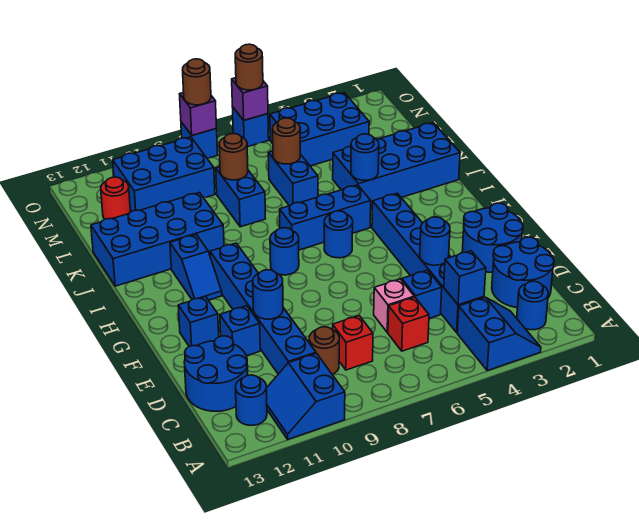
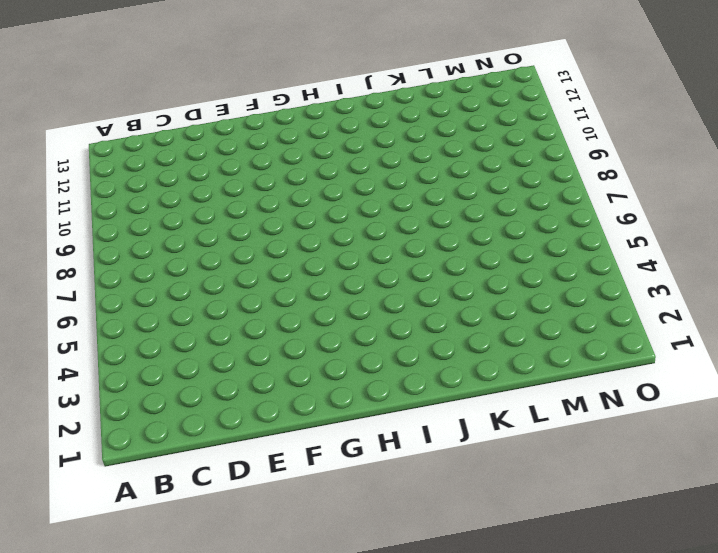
none -> blue slope A3:B4 level 1 top 4
none -> blue slope A10:B11 level 1 top 10
none -> blue round brick B2 level 1
none -> blue round brick B12 level 1

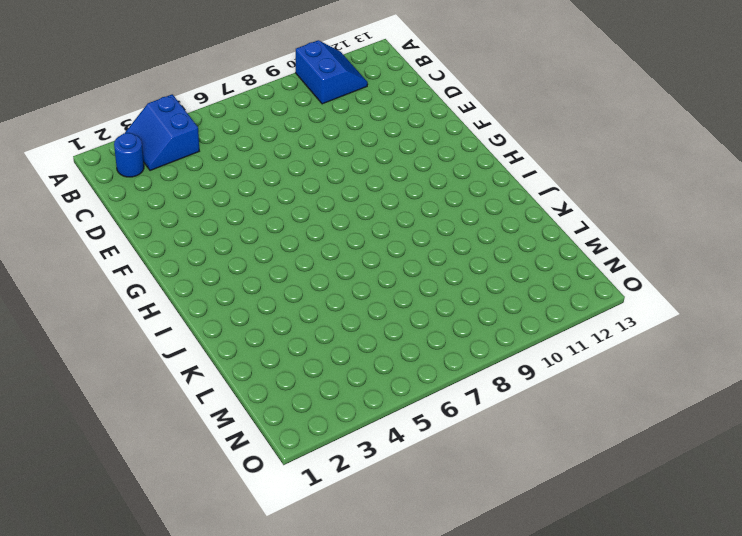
none -> blue round brick B12 level 1
none -> blue round brick C1:D2 level 1
none -> blue brick C4:H4 level 1
none -> red brick C6 level 1

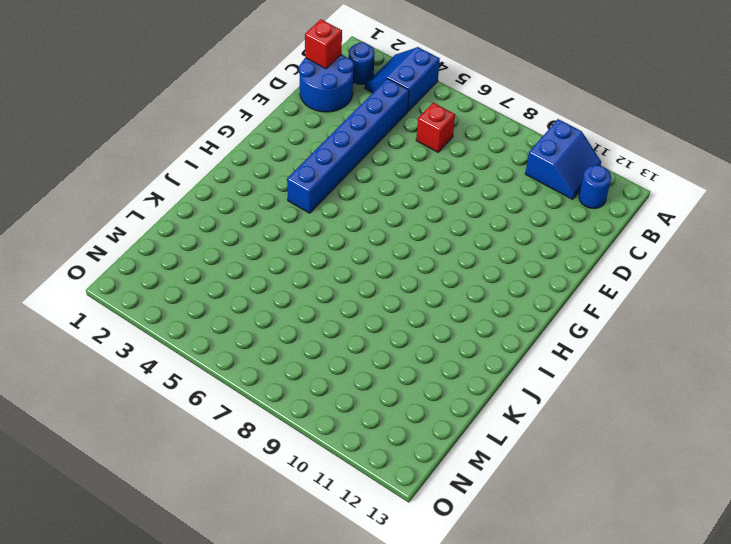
red brick C1 level 2 -> red brick C8 level 1
none -> brown round brick C9 level 1
none -> blue brick C10:H10 level 1
none -> blue round brick C12:D13 level 1
none -> blue brick D5 level 1

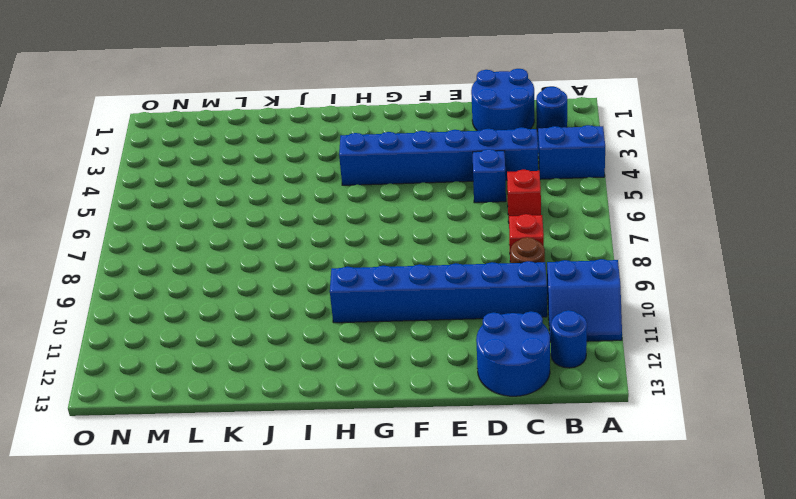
none -> pink brick D6 level 1
none -> blue round brick E1:F2 level 1
none -> blue brick E11 level 1
none -> blue brick F12 level 1

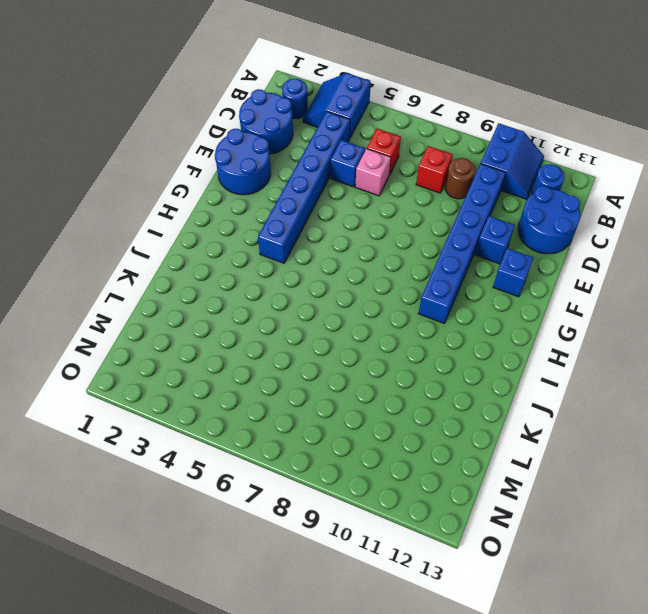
none -> blue round brick H6 level 1
none -> blue round brick H8 level 1
none -> blue slope H11:I11 level 1 top I
none -> blue brick I5:I7 level 1

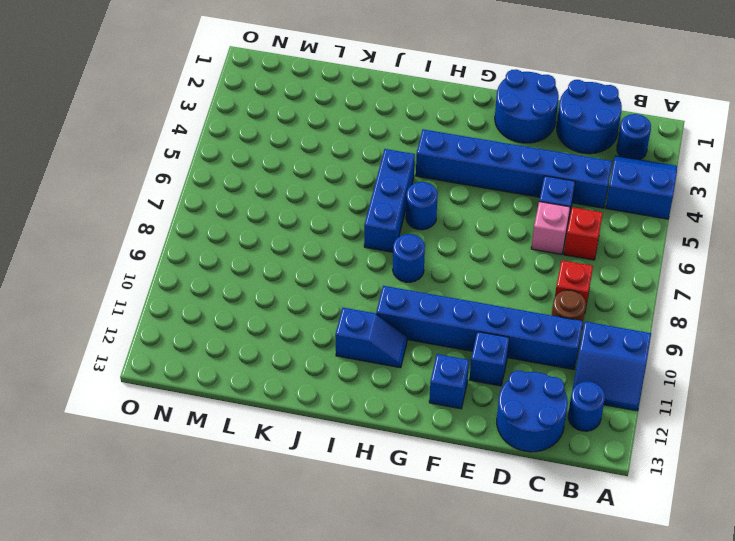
none -> blue brick J1:K4 level 1
none -> blue brick J10:K13 level 1
none -> blue brick K6:L6 level 1
none -> blue brick K8:L8 level 1

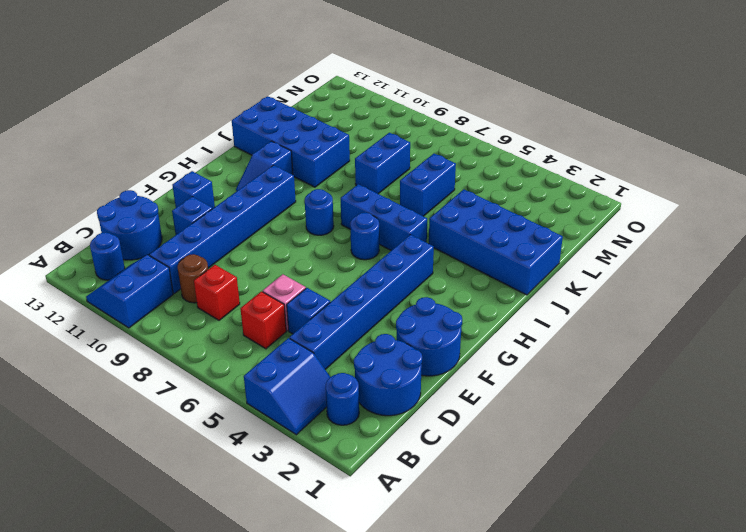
none -> blue brick M3:N5 level 1
none -> blue brick M9:N11 level 1
none -> red round brick M12 level 1
none -> blue brick O6 level 1

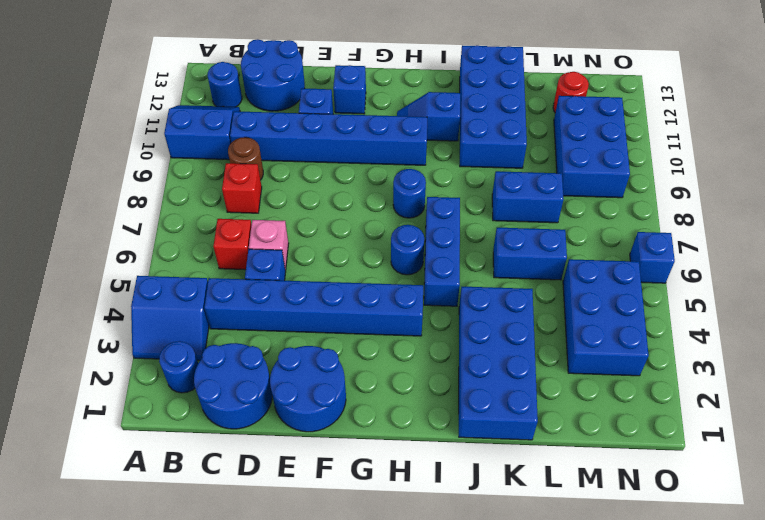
none -> blue brick O8 level 1
none -> blue brick C4 level 2
none -> blue round brick E4 level 2
none -> blue round brick E10 level 2

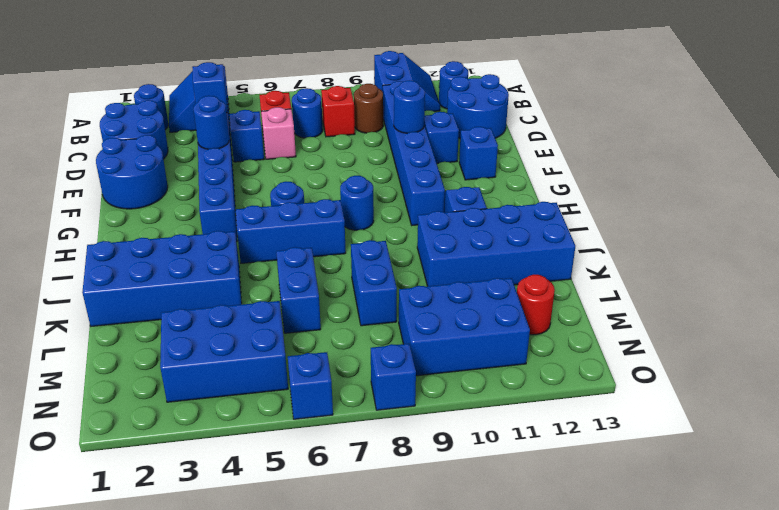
blue round brick C7 level 1 -> blue round brick J4 level 2
none -> brown round brick L6 level 2
none -> brown round brick L8 level 2
none -> purple brick O6 level 2
none -> purple brick O8 level 2

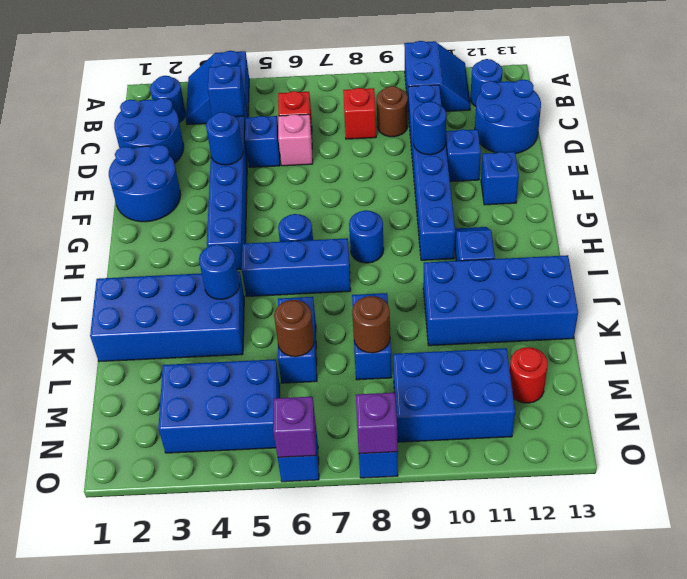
none -> brown round brick O6 level 3
none -> brown round brick O8 level 3

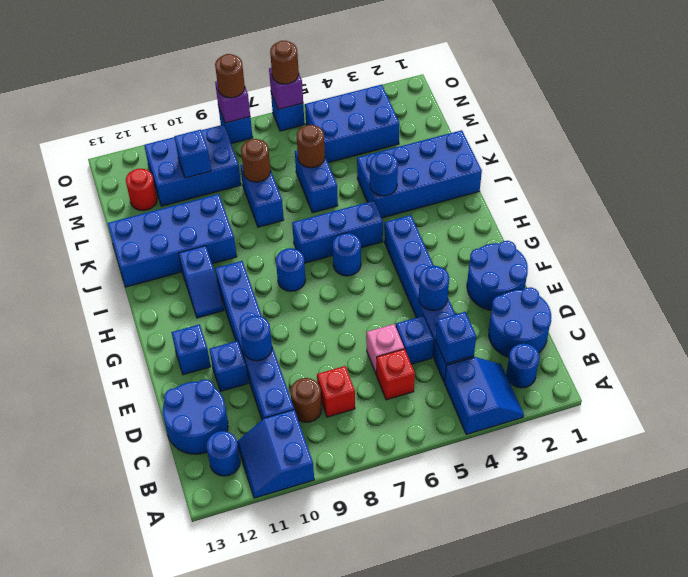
blue brick M10 level 2 -> none

